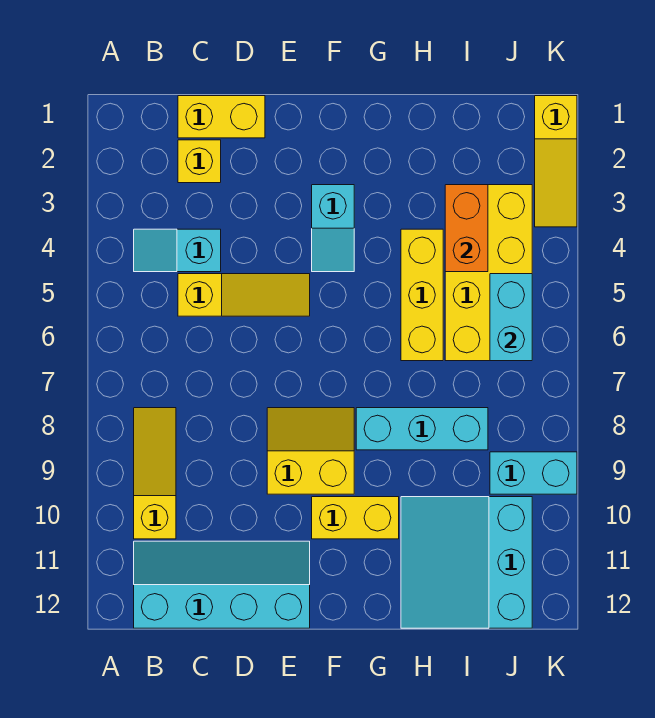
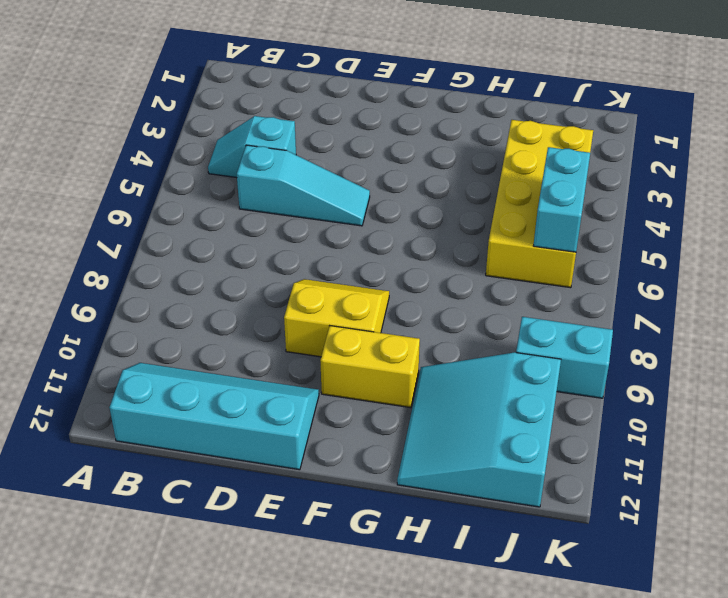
cyan slope C5:E5 level 1 top C -> yellow slope C5:E5 level 1 top C
none -> yellow slope B8:B10 level 1 top 10
none -> yellow brick C1:D1 level 1
none -> yellow brick C2 level 1

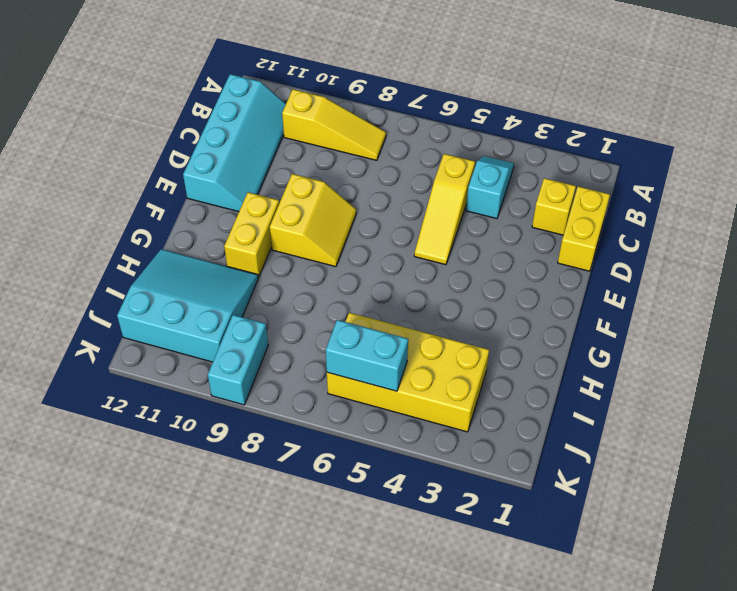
none -> cyan slope F3:F4 level 1 top 3
none -> cyan brick G8:I8 level 1
none -> yellow brick H4:H6 level 1

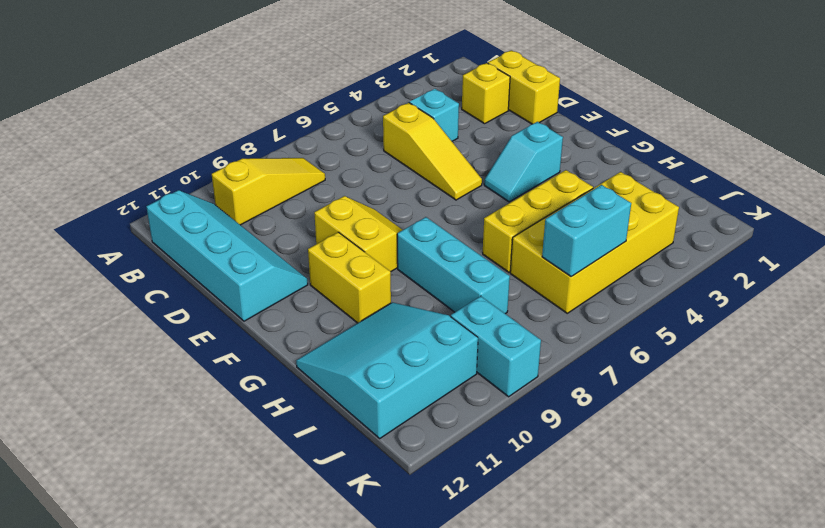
none -> yellow slope K1:K3 level 1 top 1
none -> orange brick I3:I4 level 2

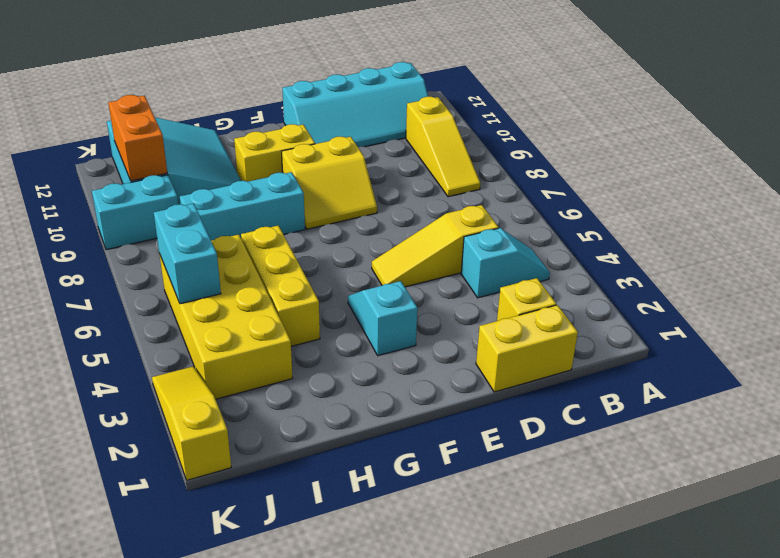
orange brick J10:J11 level 2 -> orange brick I3:I4 level 2

